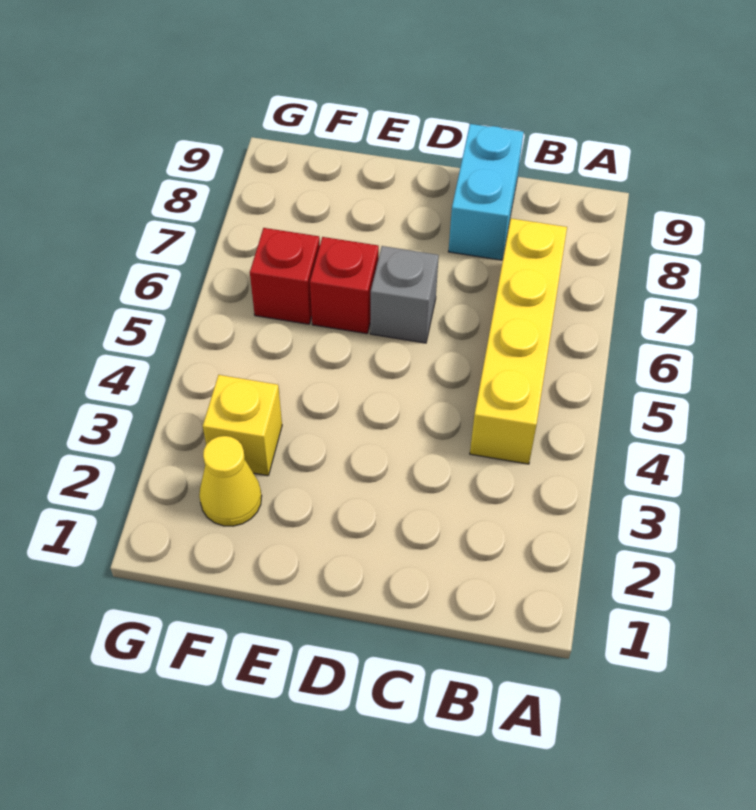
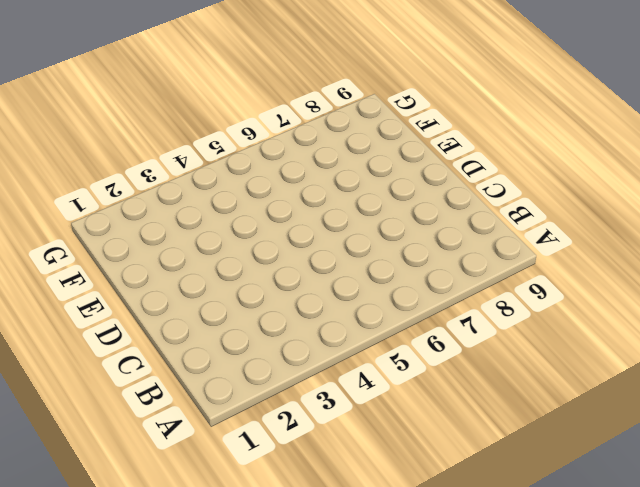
none -> yellow brick B4:B7 level 1
none -> cyan brick C8:C9 level 1

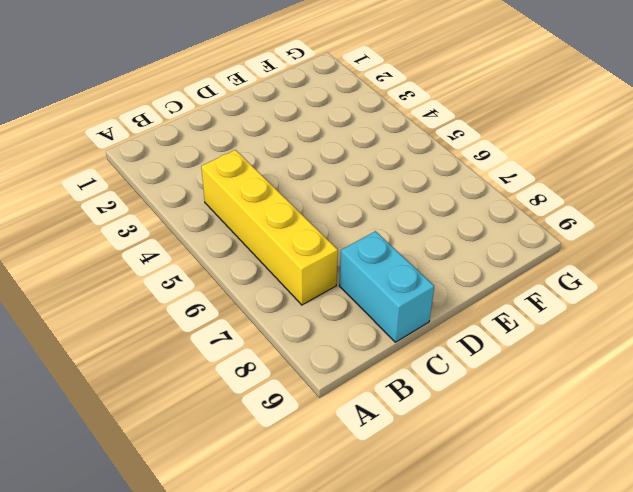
none -> grey brick D6 level 1
none -> red brick E6 level 1

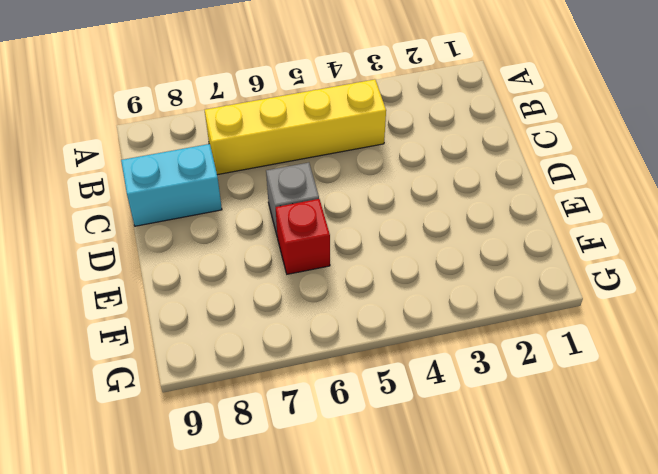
none -> yellow cone F2 level 1
none -> yellow brick F3 level 1

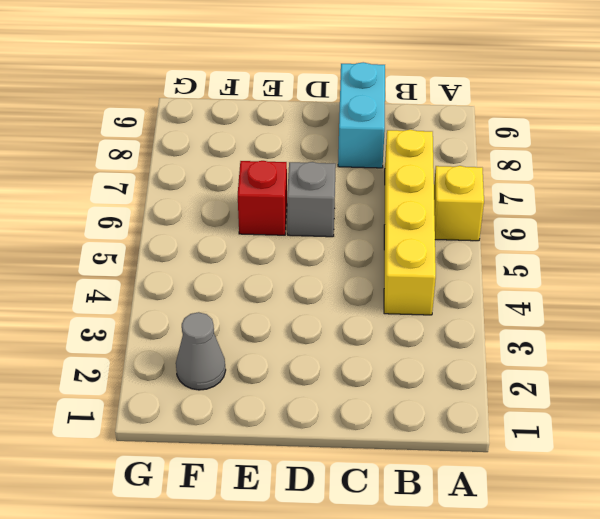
yellow brick A6 level 1 -> yellow brick F3 level 1
grey cone F2 level 1 -> yellow cone F2 level 1
none -> red brick F6 level 1

